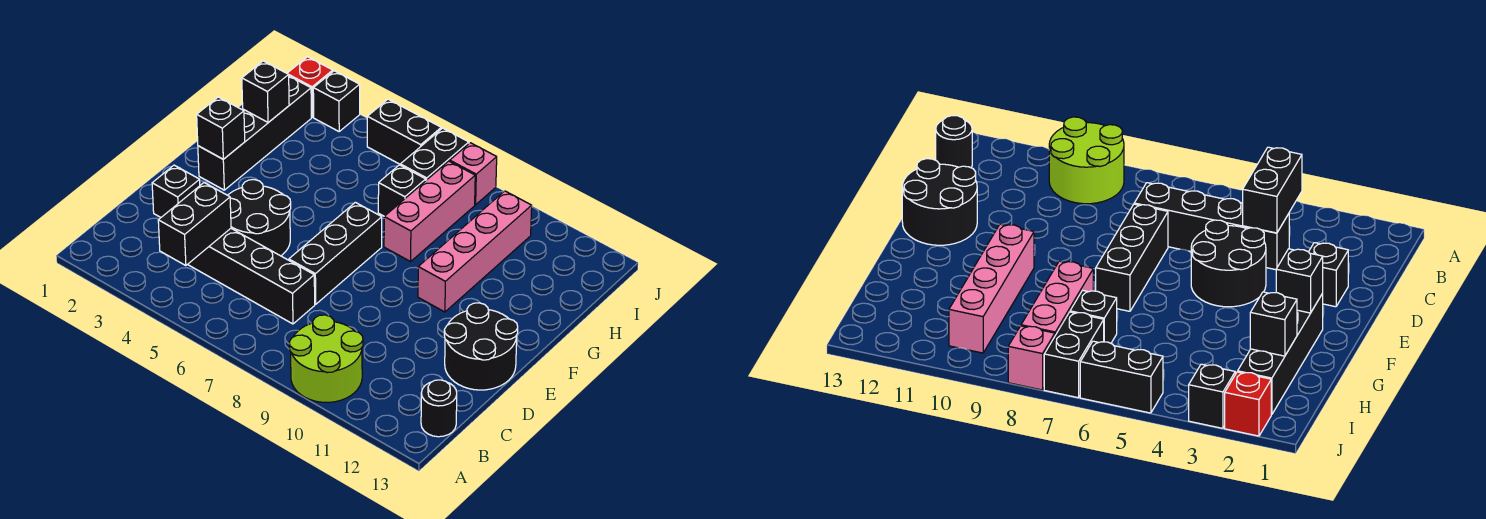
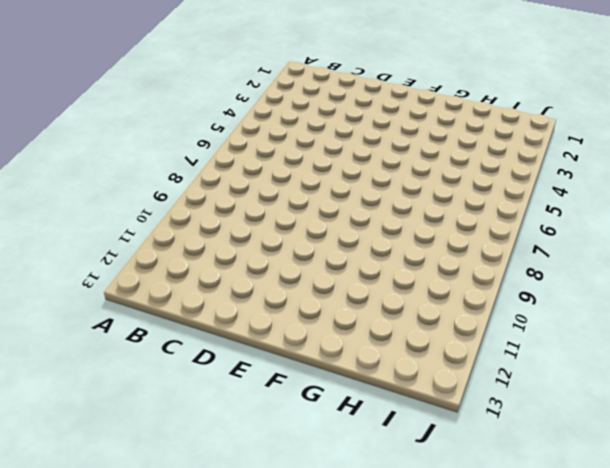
none -> lime round brick A9:B10 level 1
none -> black round brick B13 level 1
none -> black brick C4:C7 level 1

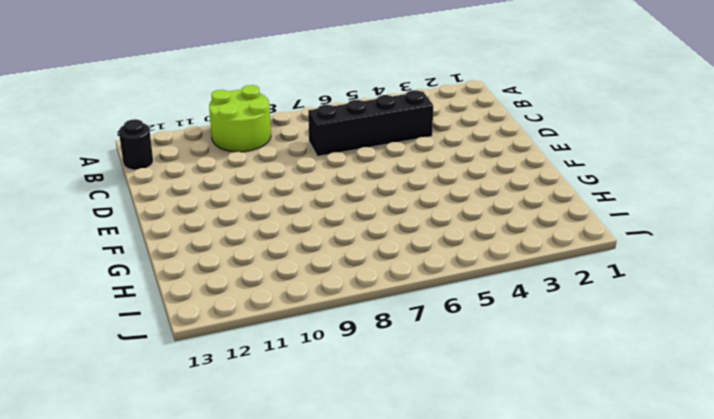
none -> black brick D2 level 1
none -> black round brick D4:E5 level 1
none -> black brick D7:F7 level 1

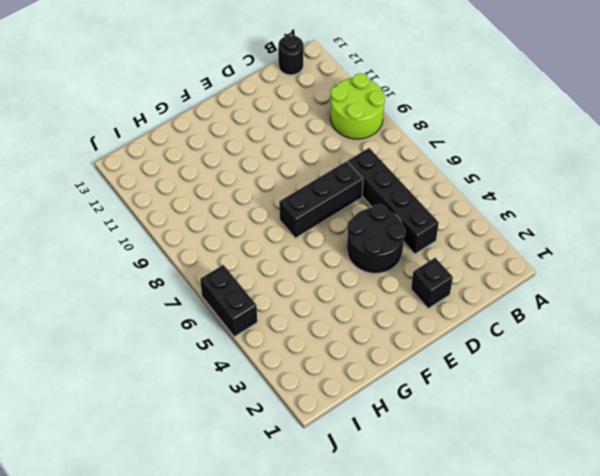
none -> black round brick D12:E13 level 1
none -> black brick F2:I2 level 1
none -> pink brick F10:I10 level 1

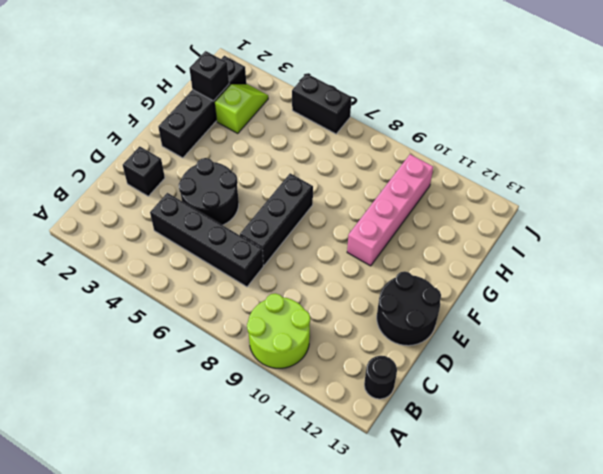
lime slope H3:I3 level 1 top H -> none
none -> pink brick G8:I8 level 1
none -> black brick H7 level 1
none -> black brick I7:J7 level 1

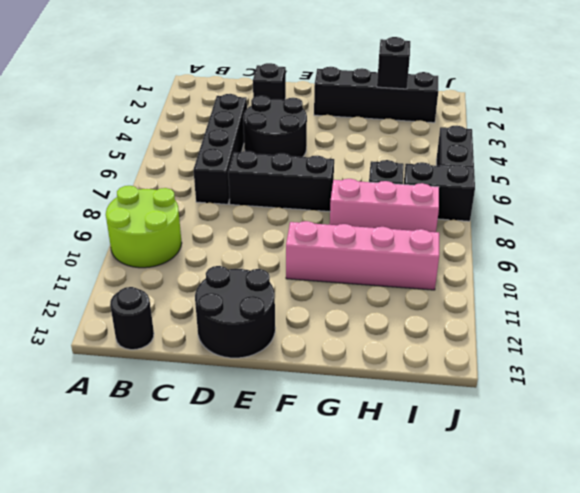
none -> red brick J2 level 1
none -> black brick J3 level 1
none -> pink brick J8 level 1

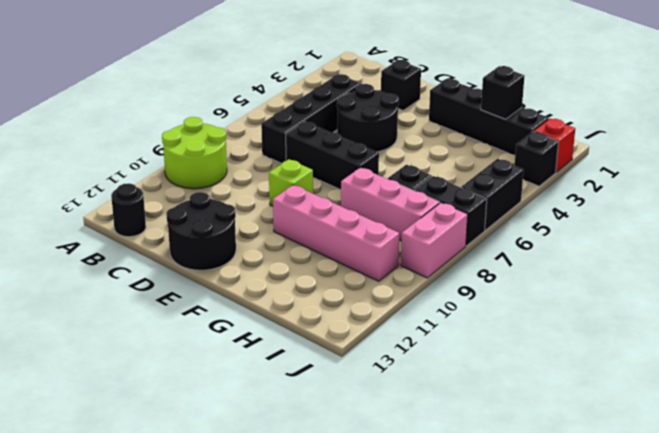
lime brick E9 level 1 -> none
pink brick J8:J9 level 1 -> pink brick J8 level 1
none -> black brick B4:C4 level 2
none -> black brick F2 level 2

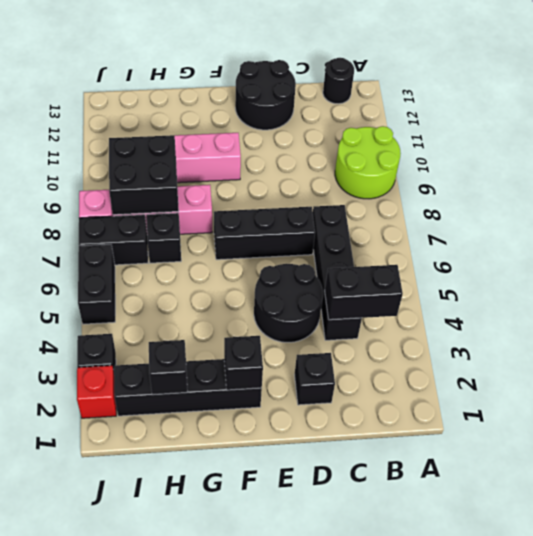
black brick H8:I9 level 2 -> none

